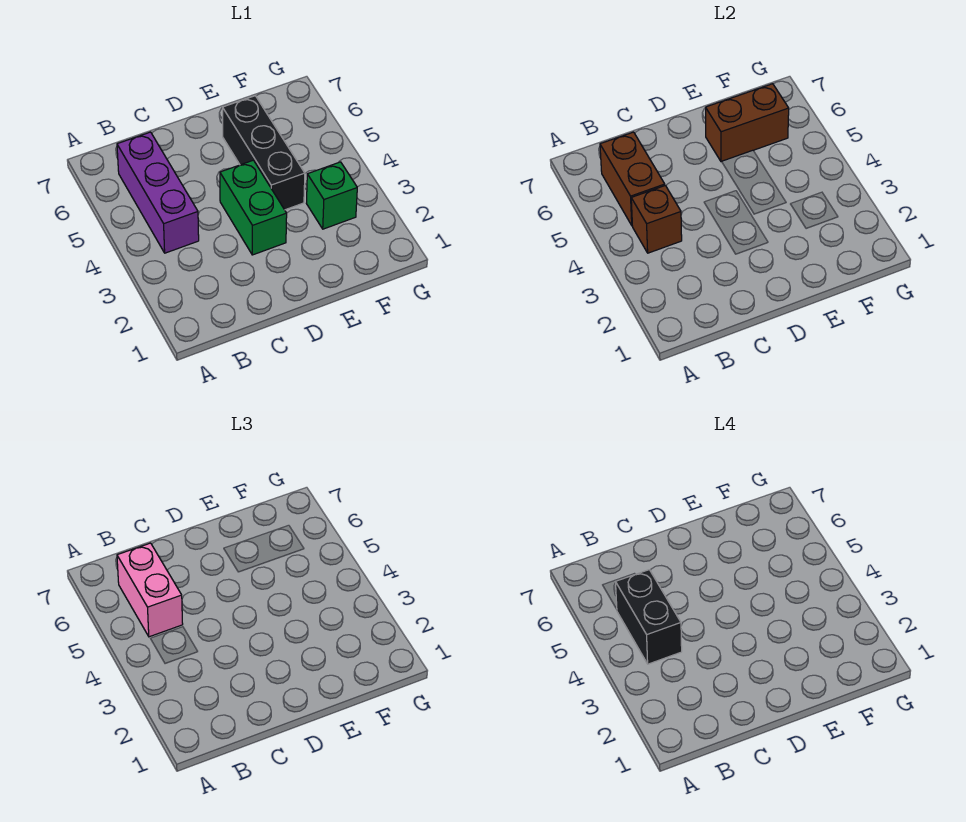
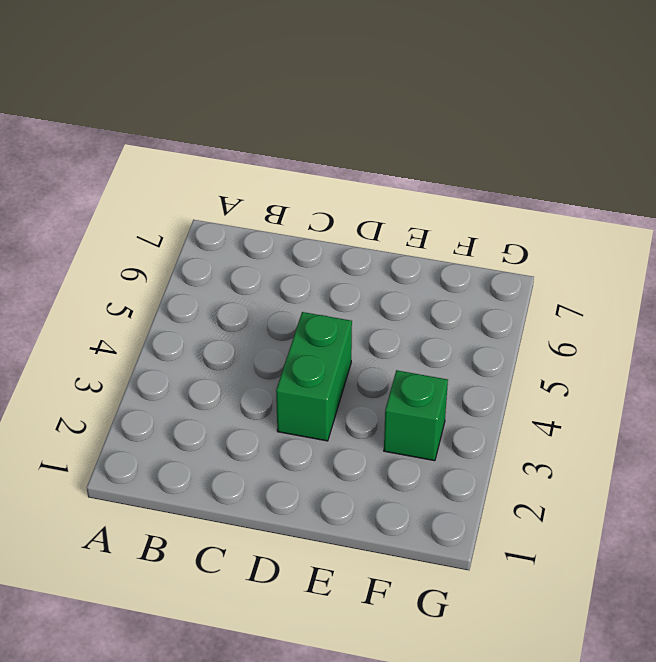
none -> purple brick B4:B6 level 1
none -> black brick E4:E6 level 1

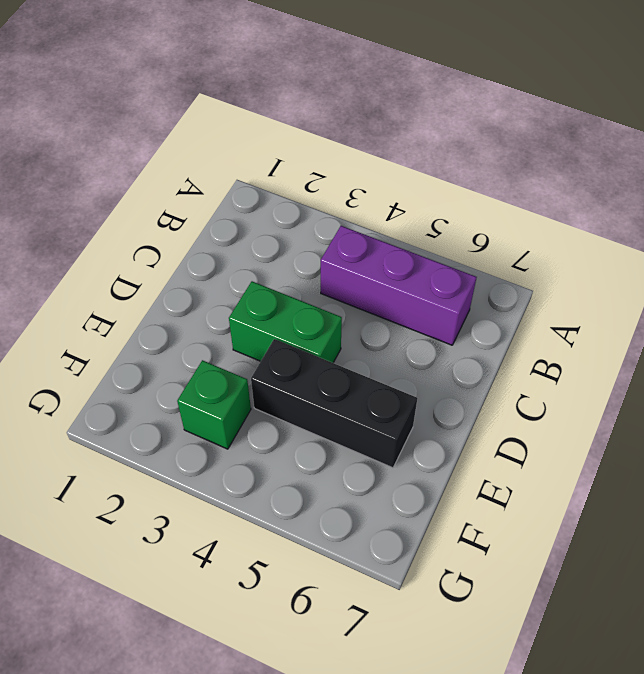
none -> brown brick B4 level 2
none -> brown brick B5:B6 level 2

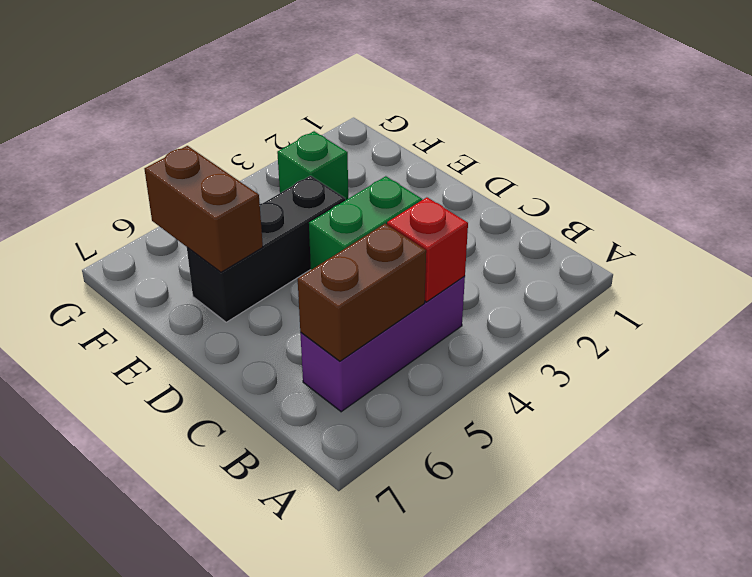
red brick B4 level 2 -> brown brick B4 level 2
none -> pink brick B5:B6 level 3
none -> black brick B4:B5 level 4

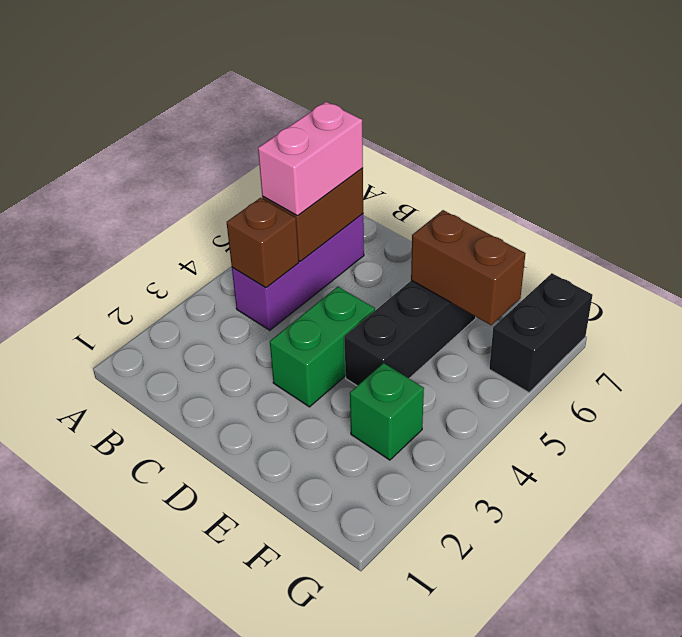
black brick G6:G7 level 1 -> black brick B4:B5 level 4

